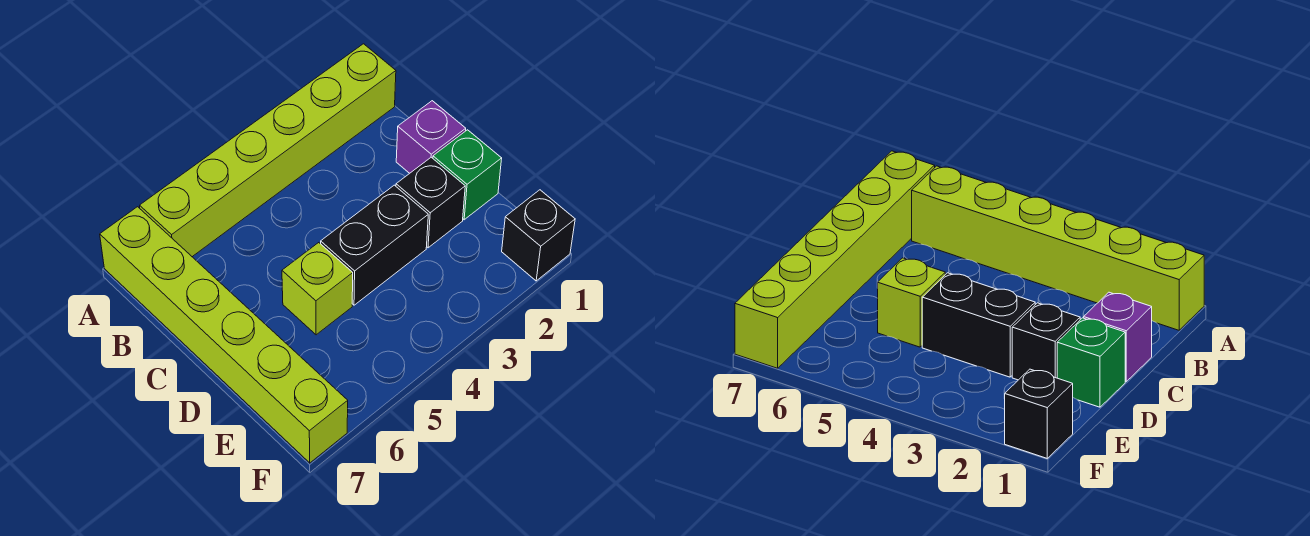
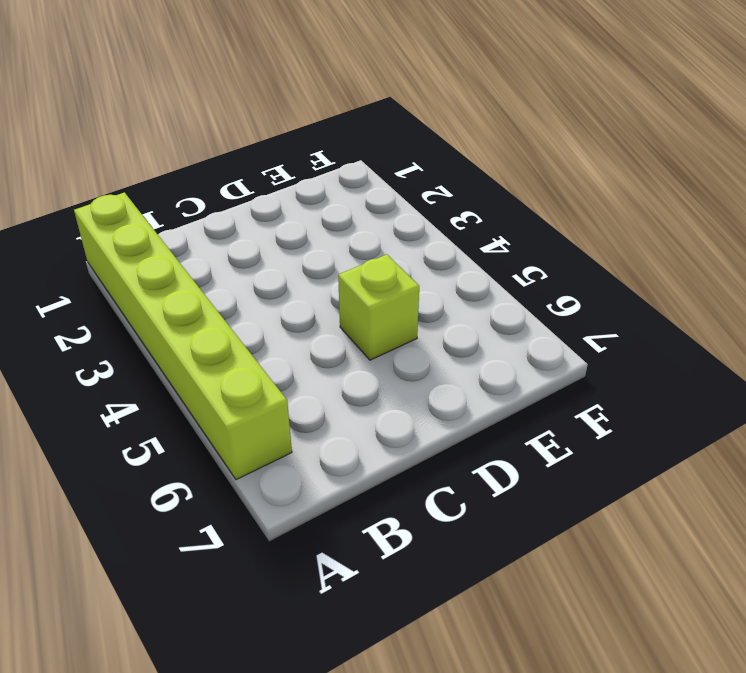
none -> lime brick A7:F7 level 1
none -> purple brick C1 level 1

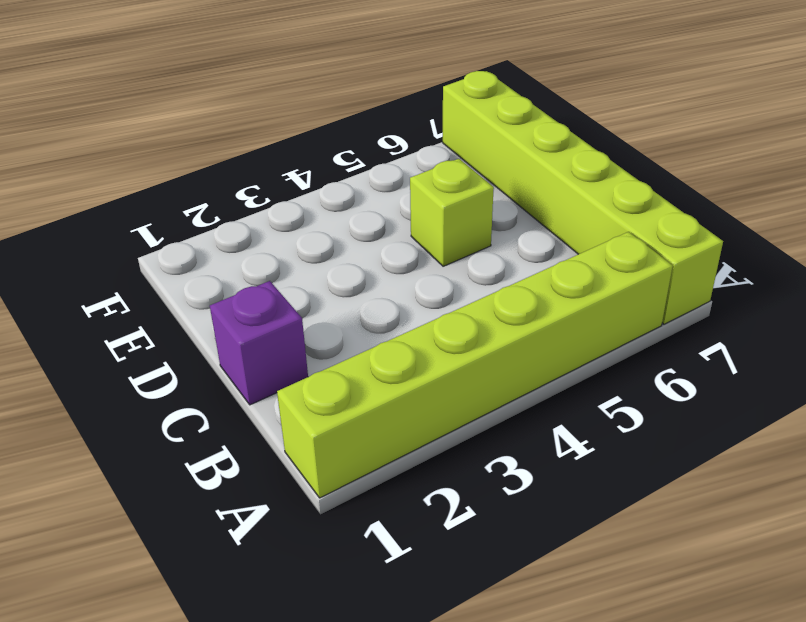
none -> green brick D1 level 1
none -> black brick D2 level 1

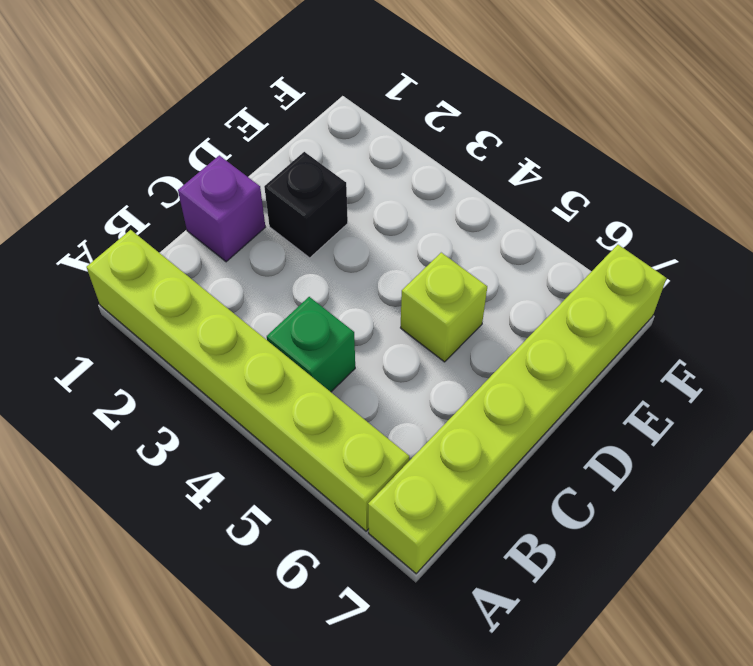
green brick B4 level 1 -> green brick D1 level 1
none -> black brick D3:D4 level 1
none -> black brick F1 level 1

